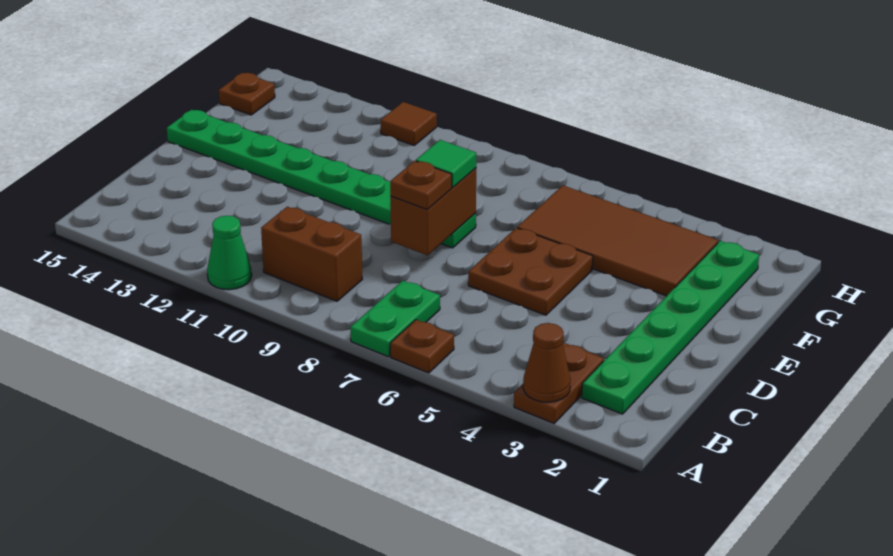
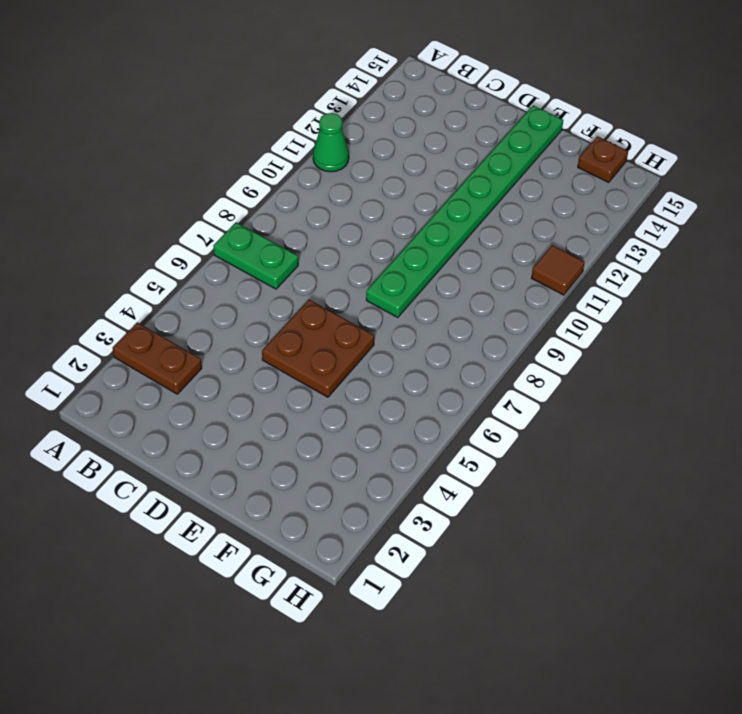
none -> brown plate A6 level 1
none -> green plate B2:G2 level 1
none -> brown brick B9:B10 level 1

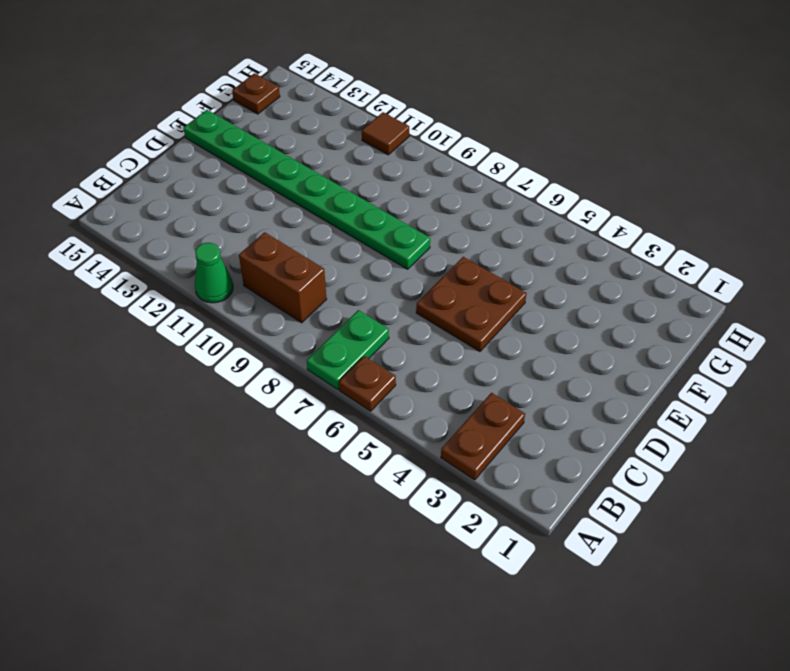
none -> green plate B2:G2 level 1
none -> brown tile F3:G6 level 1
none -> brown cone A3 level 2

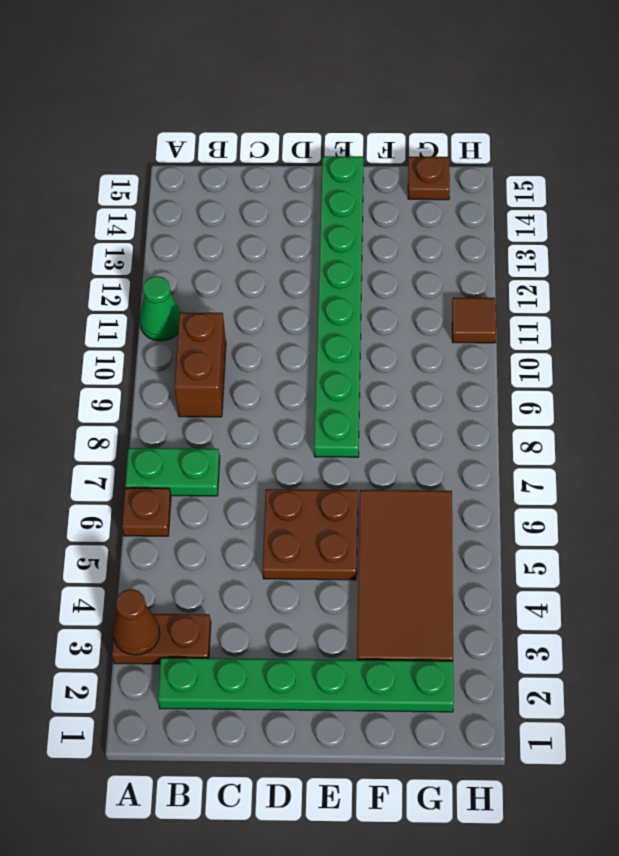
none -> brown brick D8:E8 level 2
none -> brown plate D8 level 3
none -> green tile E8 level 3

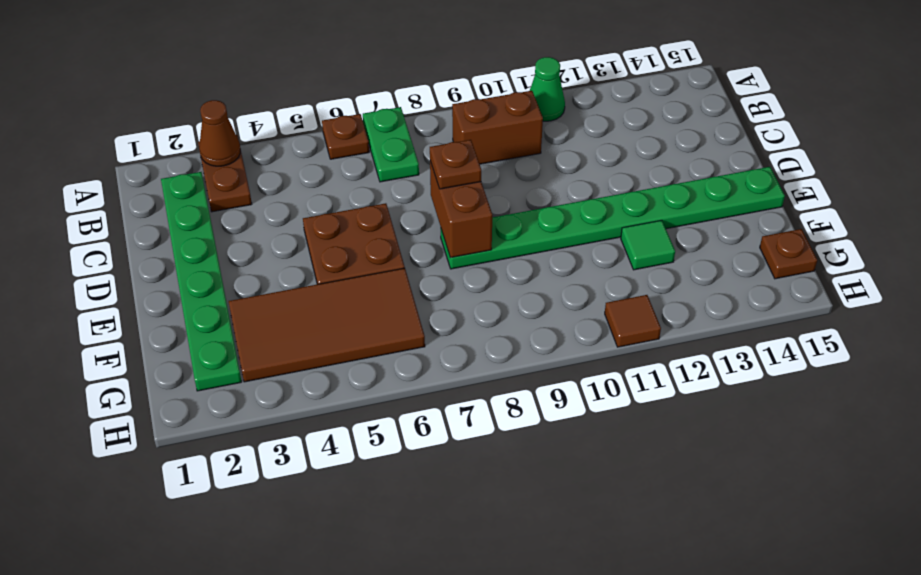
green tile F12 level 1 -> green tile E8 level 3

